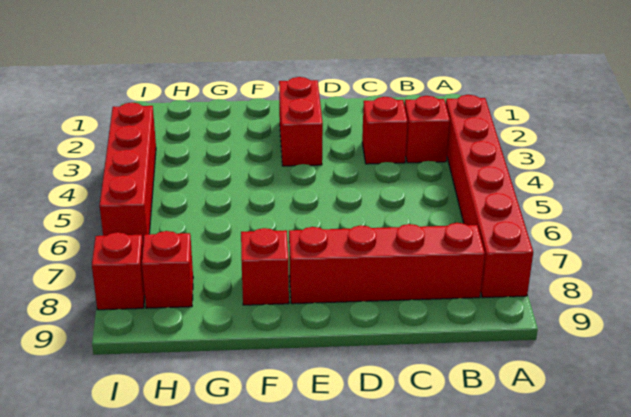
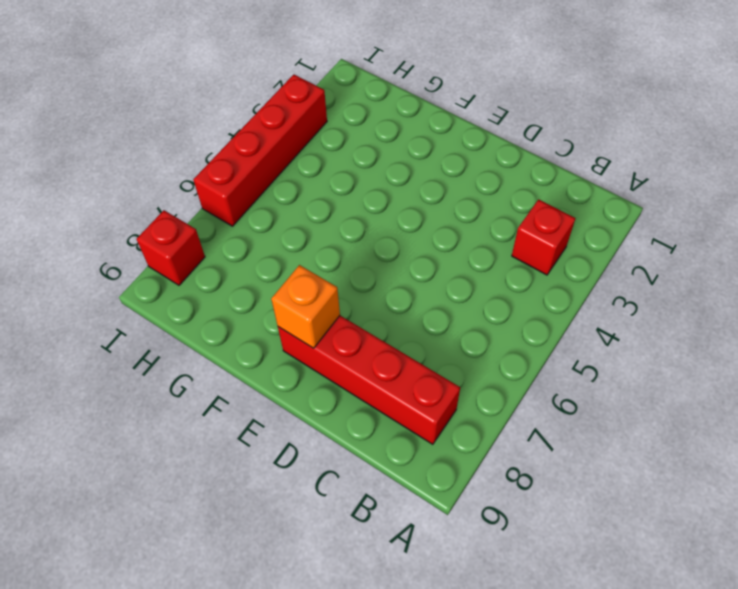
orange brick E8 level 2 -> none
none -> red brick A3:A8 level 1
none -> red brick C3 level 1

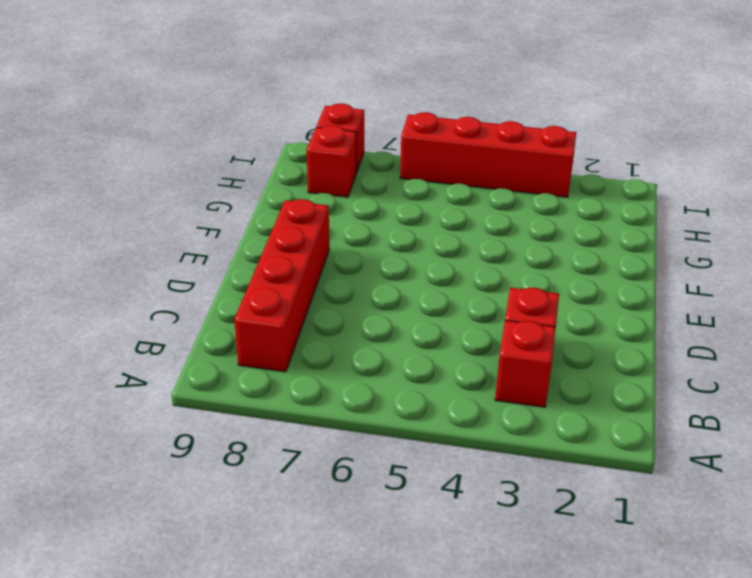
none -> red brick A3:A8 level 1
none -> red brick E2:E3 level 1

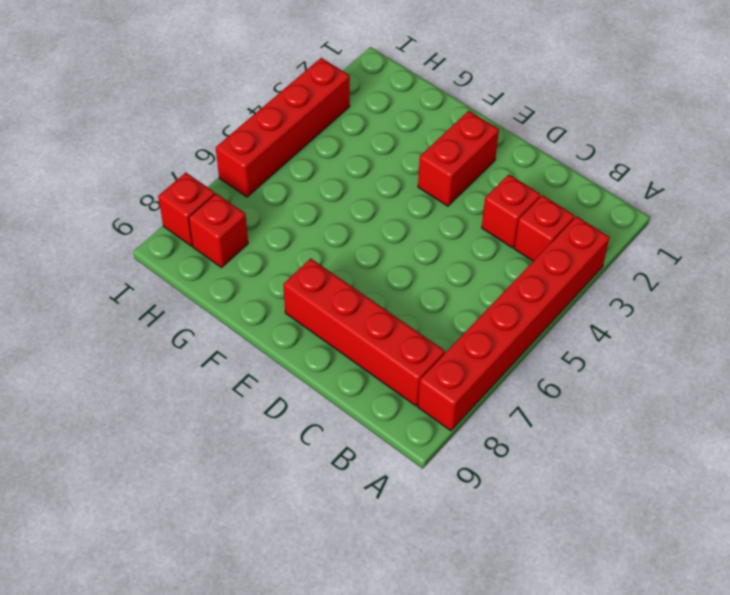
none -> red brick F8 level 1

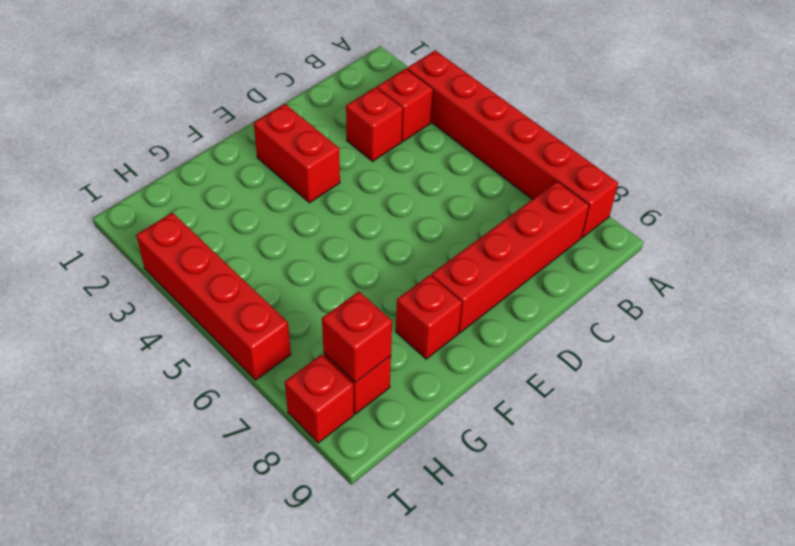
red brick H8 level 2 -> none

